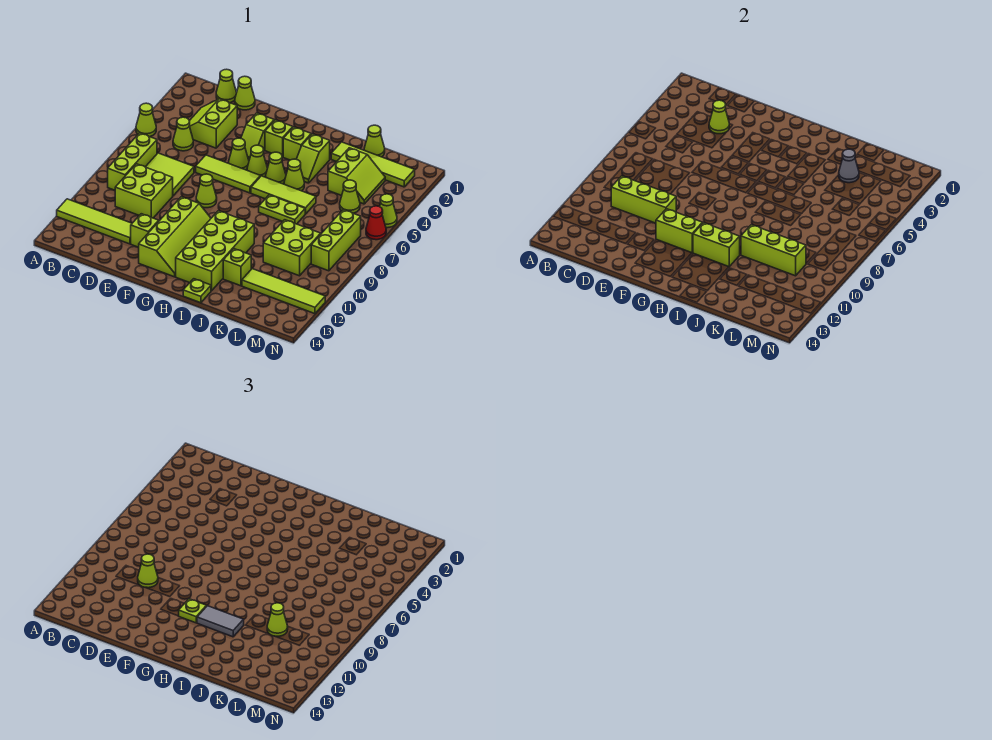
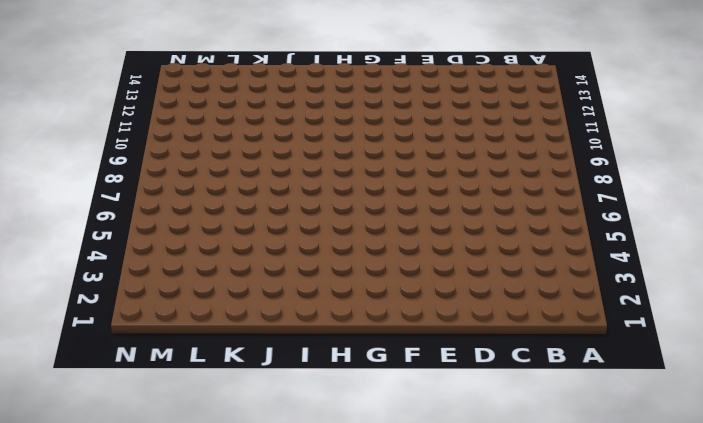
none -> lime cone A5 level 1
none -> lime tile A12:D12 level 1
none -> lime brick B7:B9 level 1
none -> lime cone C1 level 1

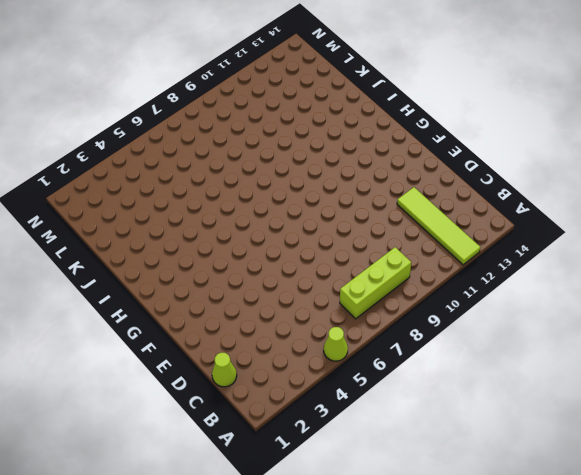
none -> lime slope C3:D4 level 1 top D
none -> lime cone C5 level 1
none -> lime tile C7:D8 level 1
none -> lime brick C9:D10 level 1

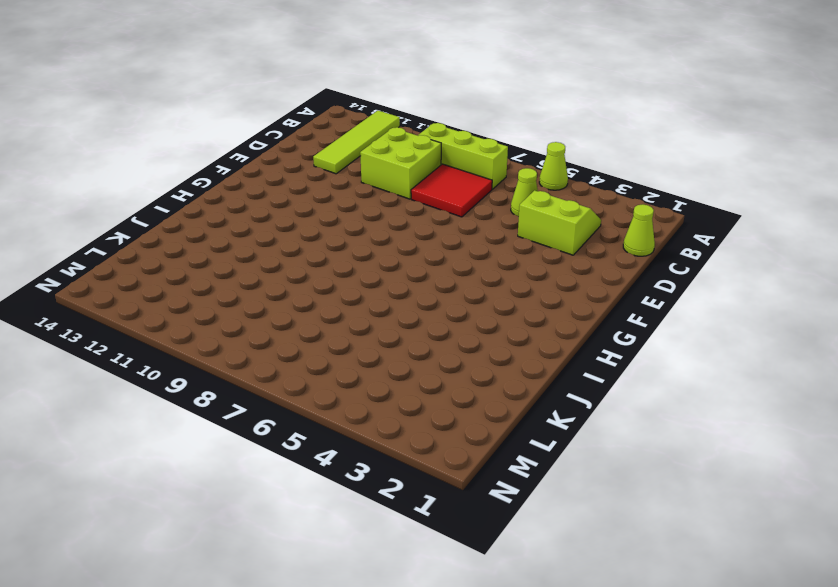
red tile C7:D8 level 1 -> lime tile C7:D8 level 1
none -> lime cone D1 level 1
none -> lime tile E6:G6 level 1
none -> lime brick E12 level 1
none -> lime slope F3:F4 level 1 top 3

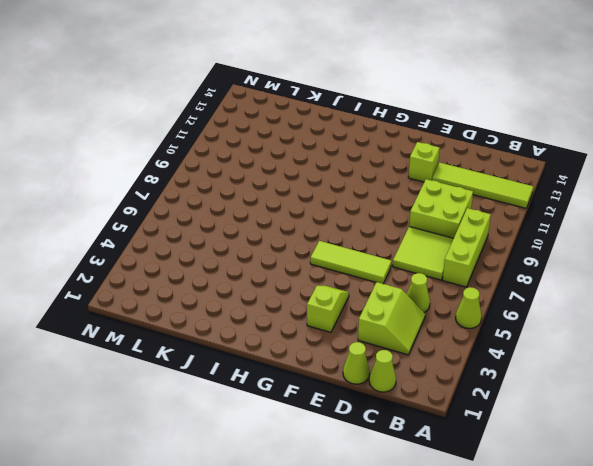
none -> lime cone F5 level 1
none -> lime cone F8 level 1
none -> lime slope F10:G13 level 1 top F
none -> lime brick G3 level 1

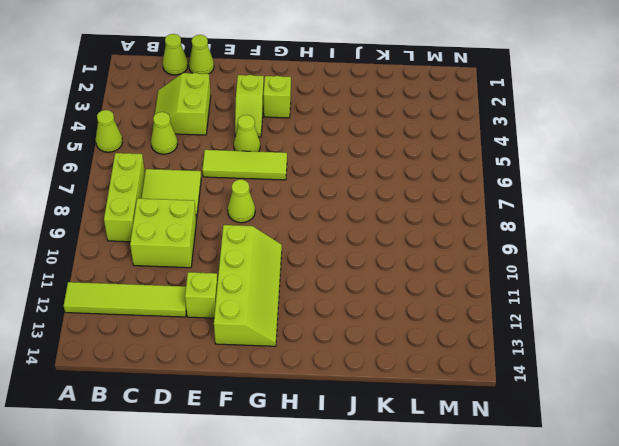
none -> lime cone G5 level 1
none -> lime brick H3 level 1
none -> lime cone H5 level 1
none -> lime tile H6:J6 level 1

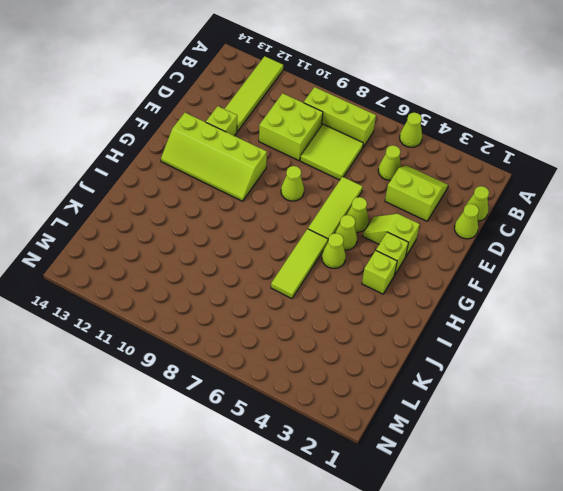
none -> lime brick H10:I13 level 1
none -> lime slope I3:I4 level 1 top 3
none -> lime cone I5 level 1
none -> lime plate I7:J7 level 1

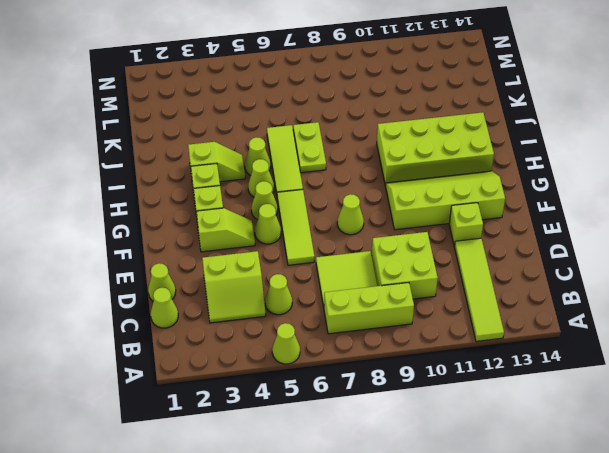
none -> lime plate I14 level 1
none -> lime tile J2:M2 level 1
none -> lime brick J12 level 1
none -> lime cone K1 level 1

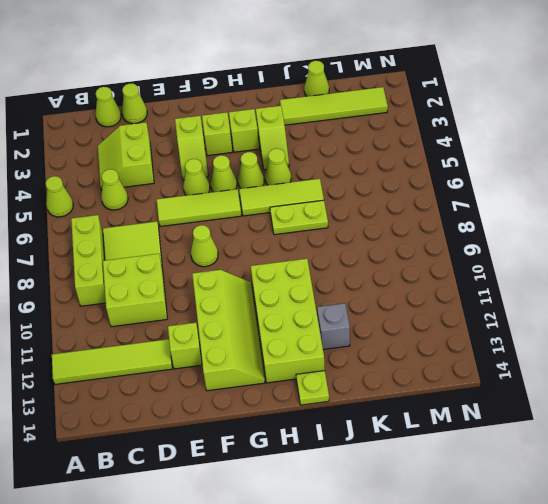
grey brick J12 level 1 -> lime brick J12 level 1
none -> lime slope K3:L4 level 1 top K
none -> lime brick K9:L10 level 1
none -> lime tile K12:N12 level 1
none -> lime cone L5 level 1

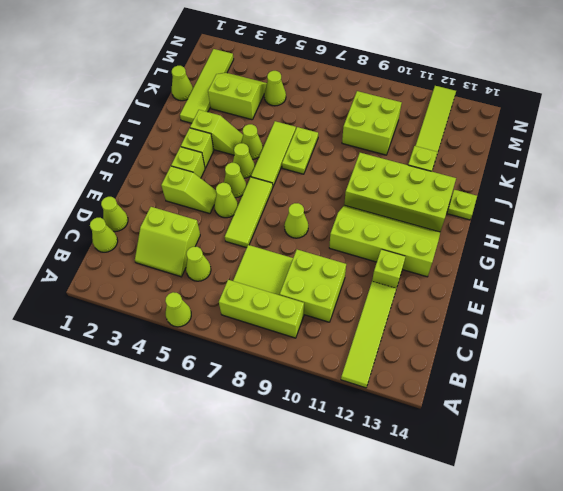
none -> lime brick M7:M9 level 1
none -> lime cone N5 level 1
none -> red cone N6 level 1
none -> lime brick C10:E10 level 2

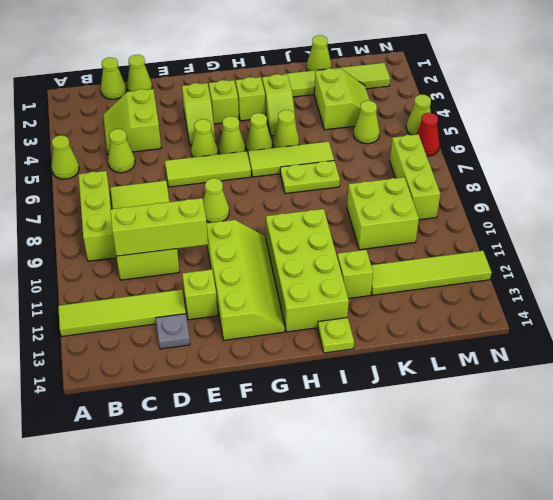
grey plate D13 level 1 -> none
none -> lime cone D3 level 2
none -> lime brick F11:G11 level 2
none -> lime brick H11:I11 level 2
none -> lime brick J10:L10 level 2

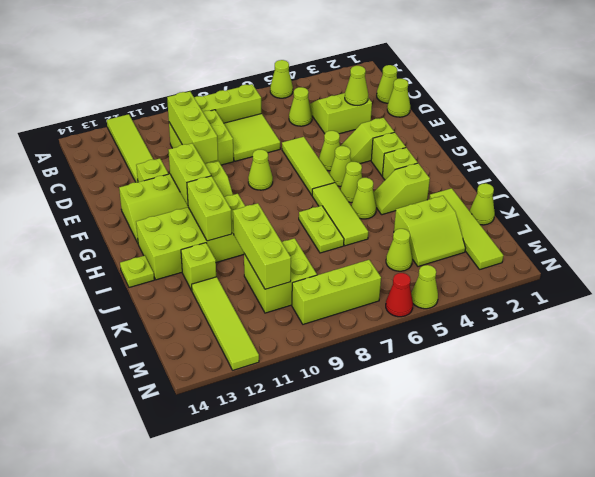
none -> grey cone K3 level 2
none -> lime cone D10 level 3
none -> lime plate G11 level 3
none -> grey tile H11:I11 level 3

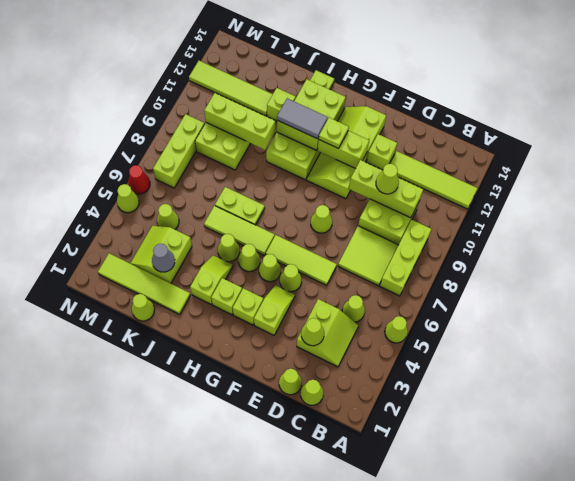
none -> lime cone K10 level 3

